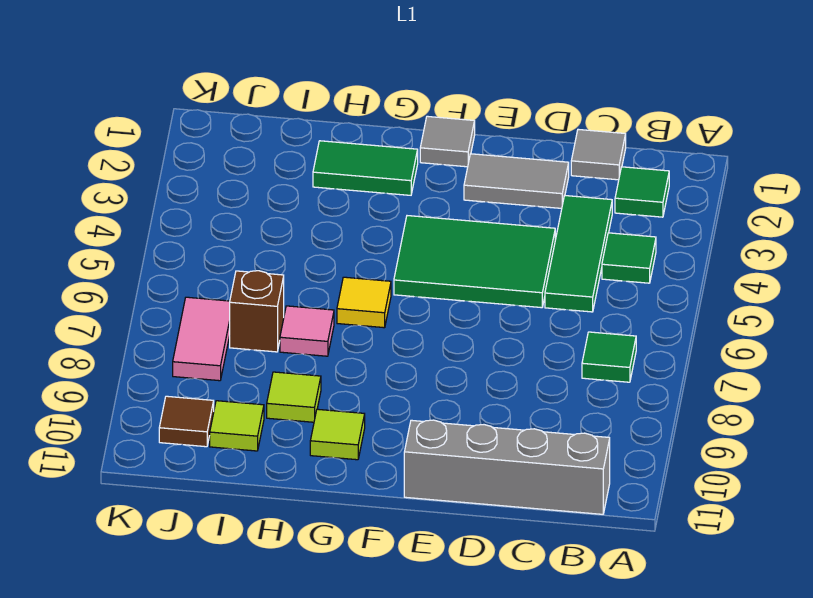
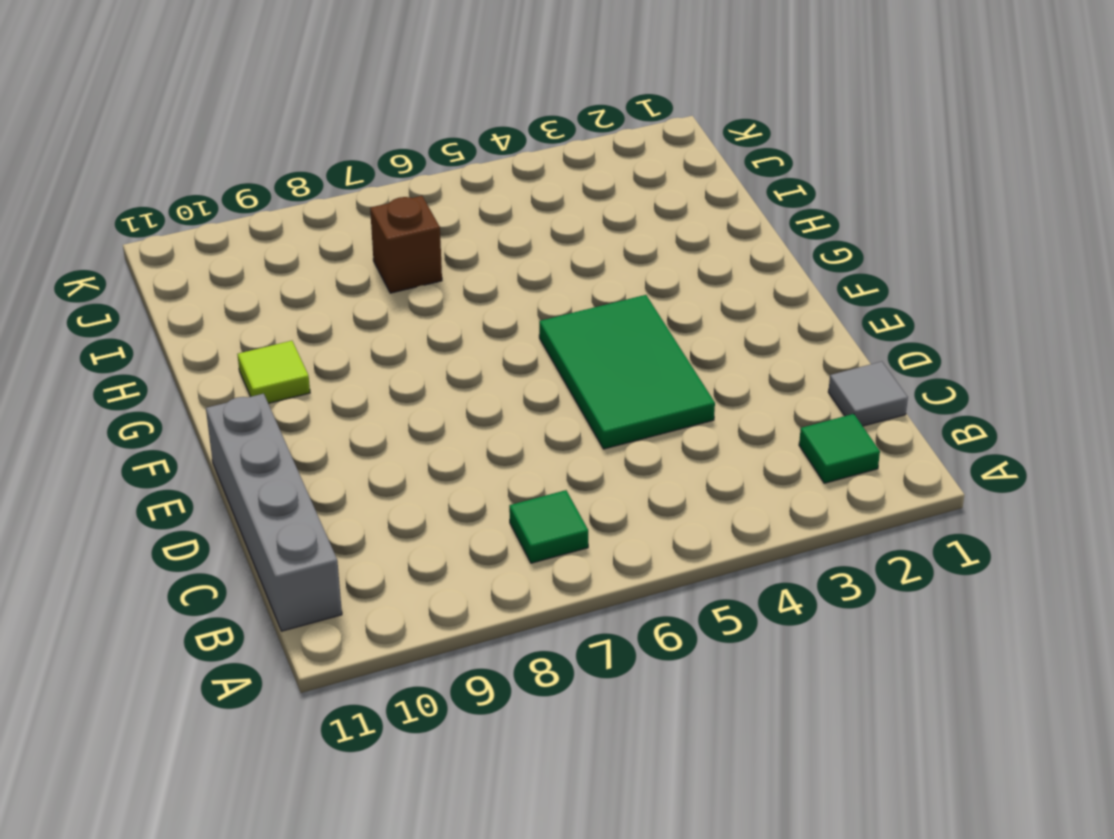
none -> green tile B4 level 1
none -> green tile C3:C5 level 1
none -> grey tile D2:E2 level 1

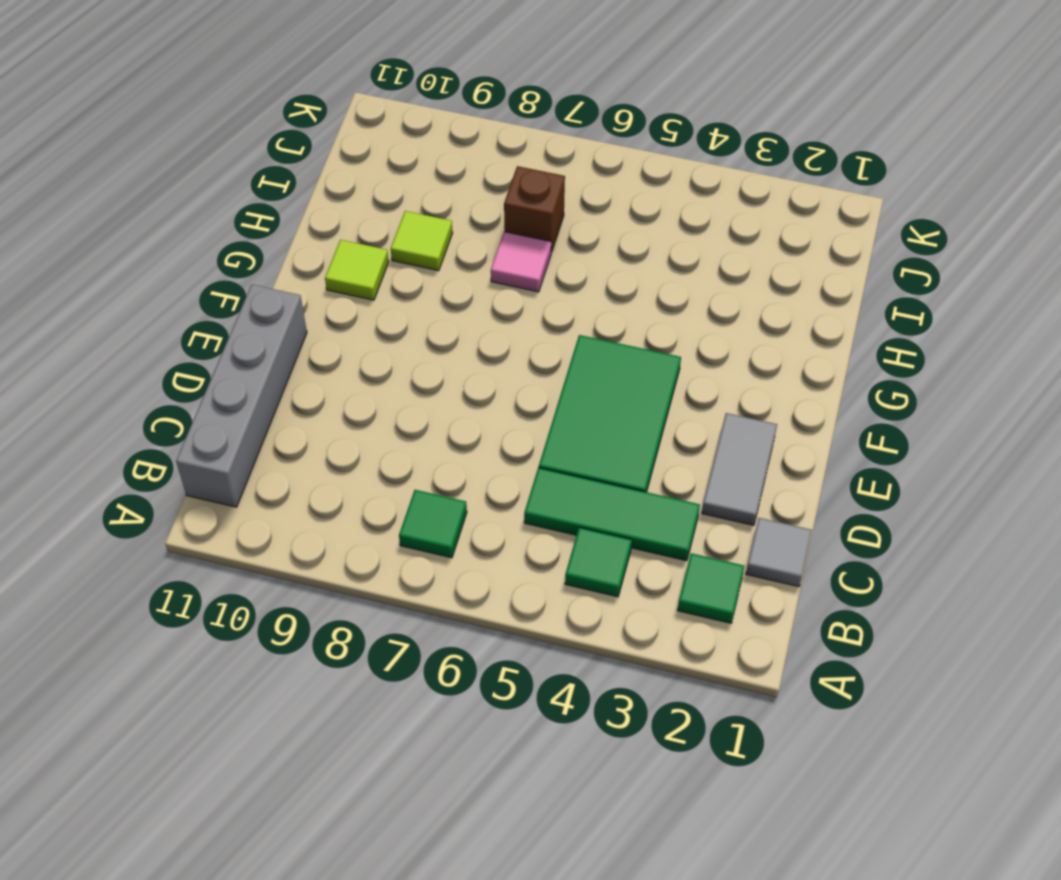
none -> grey tile F1 level 1
none -> green tile G2:H2 level 1
none -> yellow tile G6 level 1

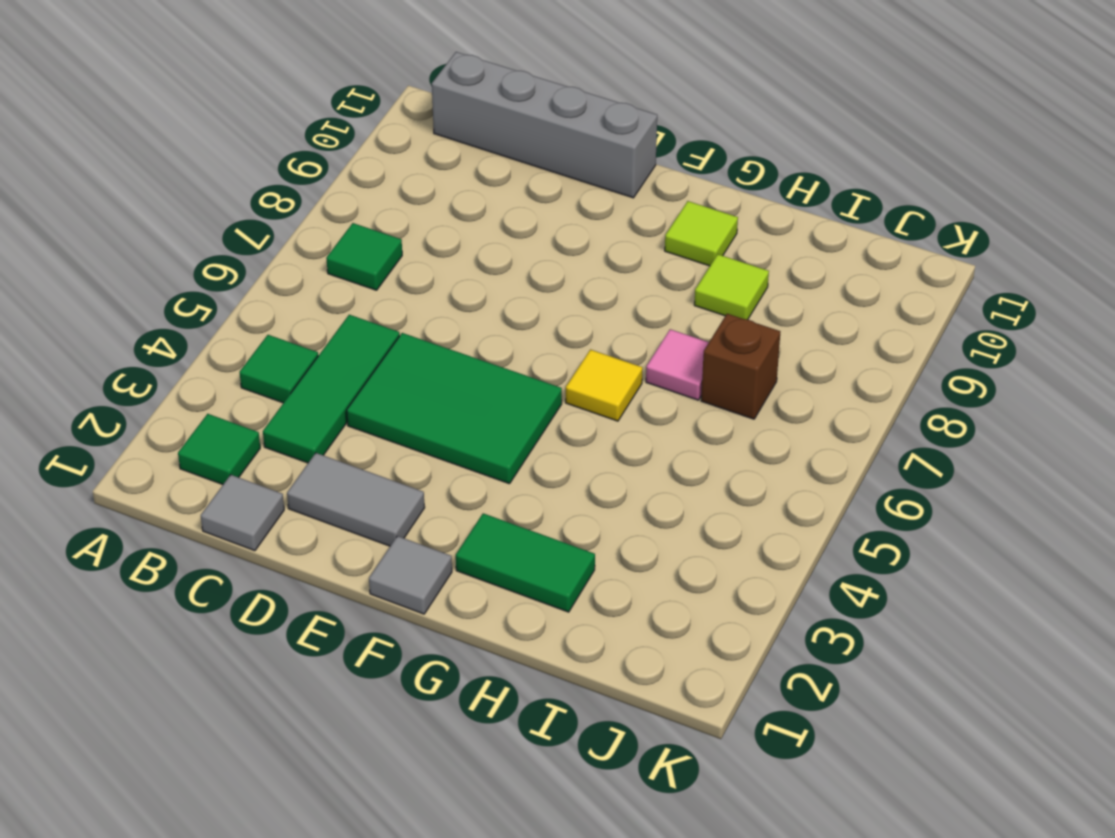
none -> lime tile I10 level 1
none -> pink tile J7:J8 level 1
none -> brown tile J10 level 1

